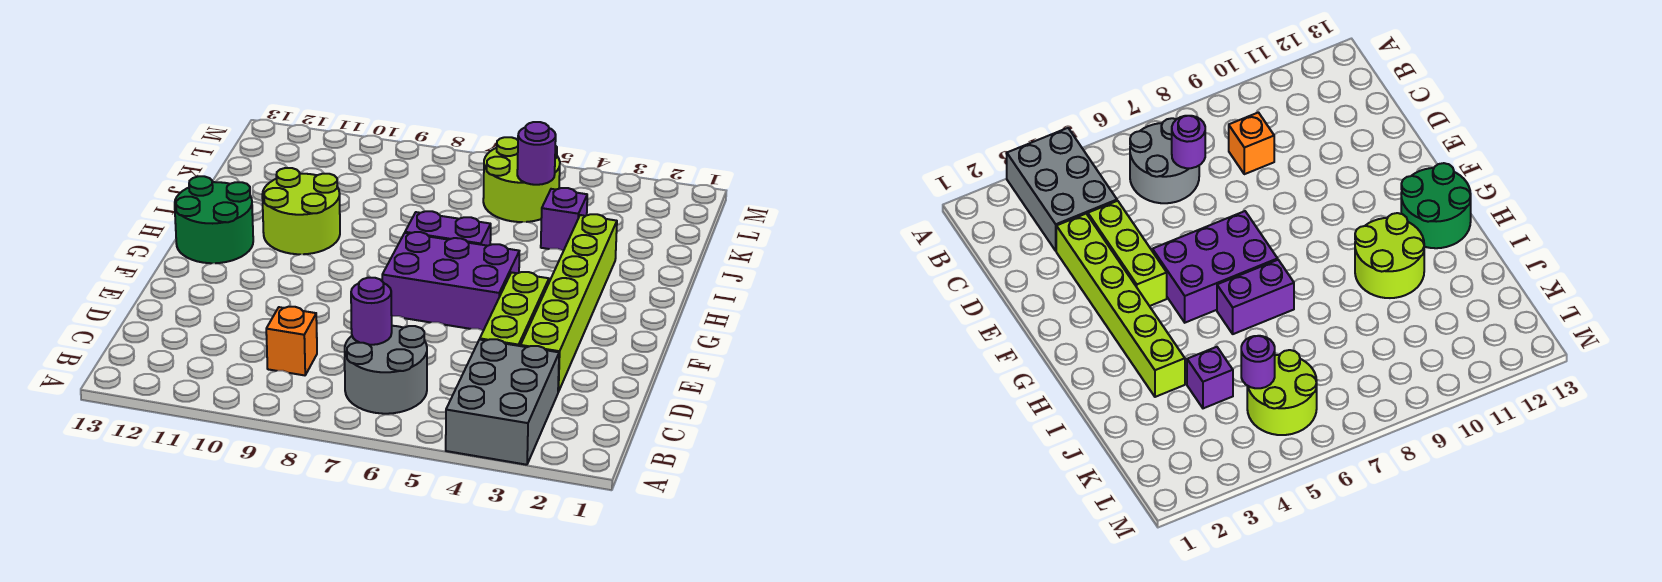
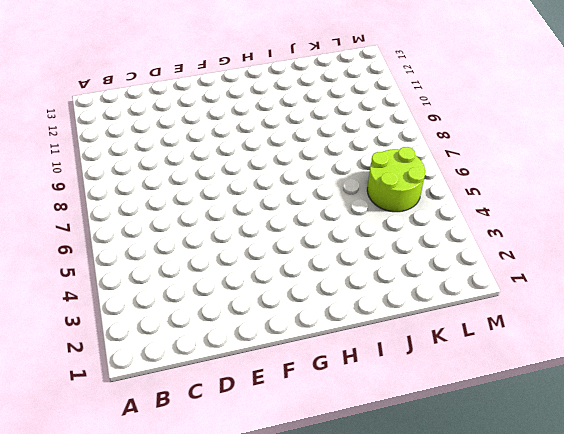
none -> grey brick A3:C4 level 1
none -> grey round brick B6:C7 level 1
none -> orange brick C9 level 1

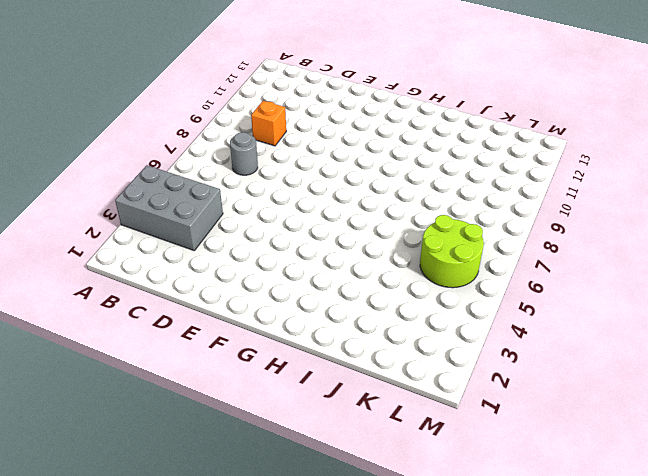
grey round brick C7 level 1 -> grey round brick B6:C7 level 1
none -> lime brick D3:I3 level 1
none -> lime brick D4:F4 level 1
none -> purple brick F5:G7 level 1

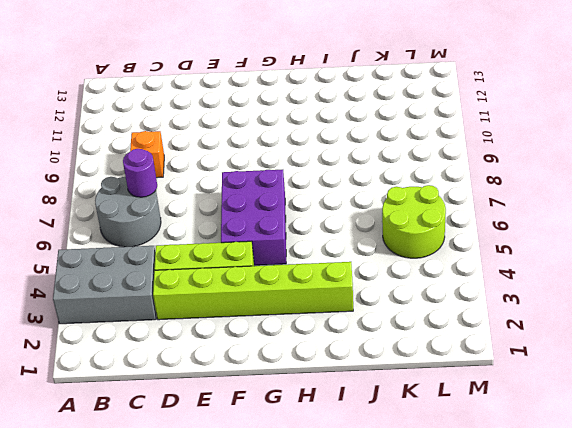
none -> green round brick G12:H13 level 1
none -> purple brick H6:H7 level 1
none -> lime round brick H10:I11 level 1

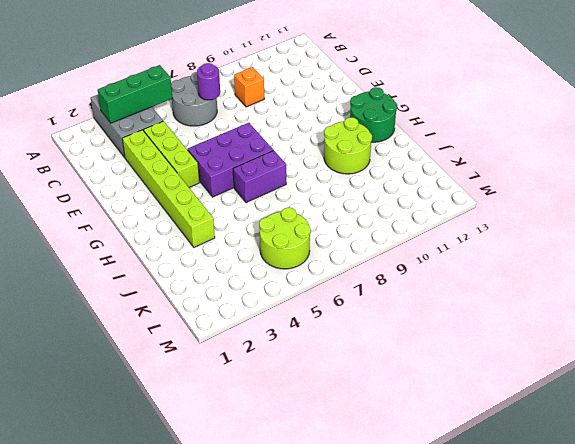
green brick B3:B5 level 2 -> none
none -> purple brick J4 level 1
none -> purple round brick K5 level 2

